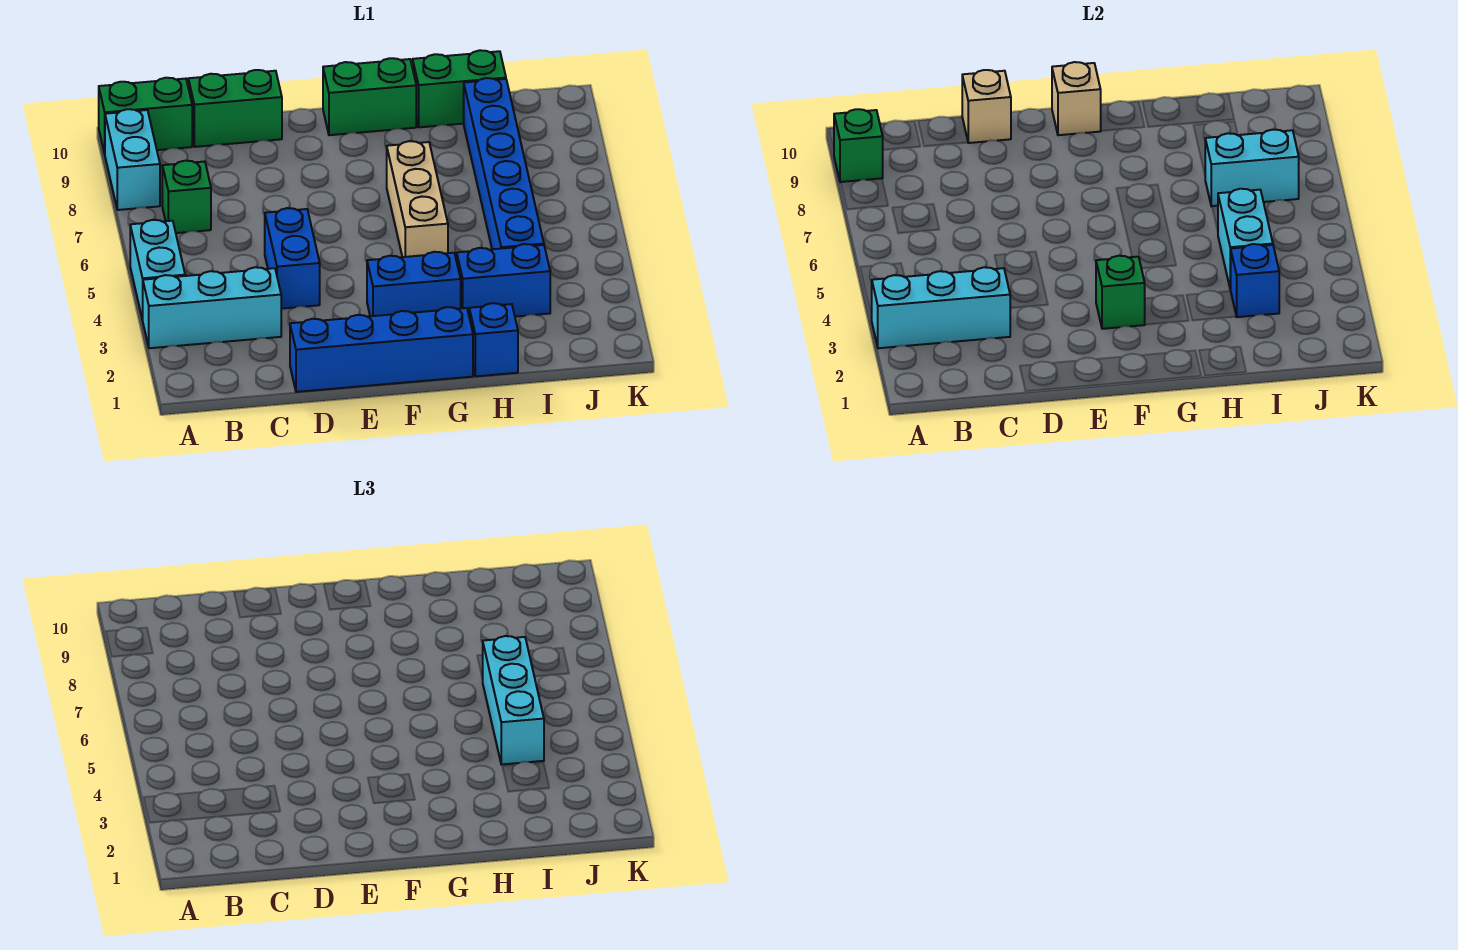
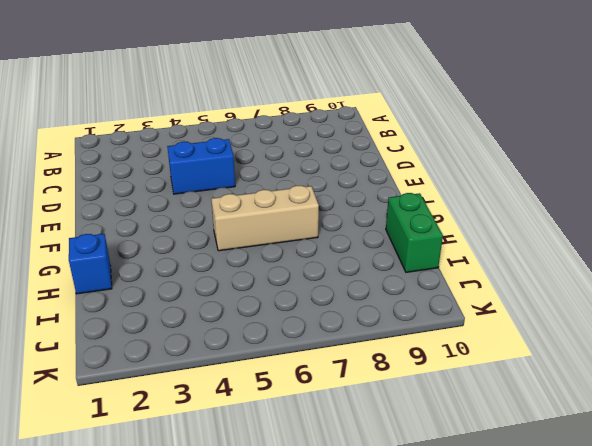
none -> cyan brick A3:C3 level 1
none -> cyan brick A4:A5 level 1
none -> cyan brick A8:A9 level 1

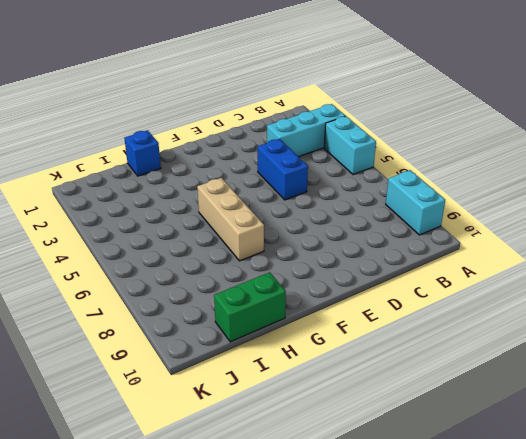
none -> green brick A10:B10 level 1
none -> green brick B7 level 1
none -> green brick C10:D10 level 1

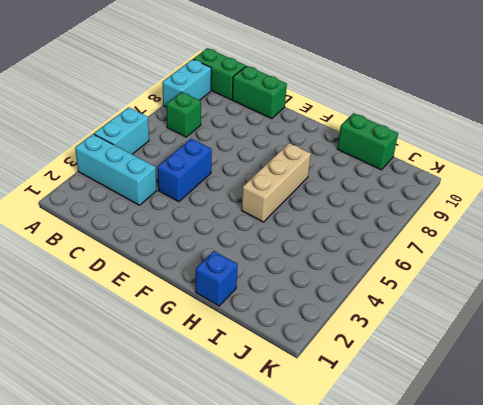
none -> blue brick D1:G1 level 1
none -> blue brick F3:G3 level 1
none -> green brick F10:G10 level 1

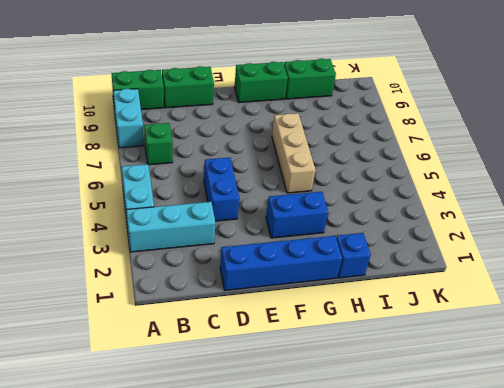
none -> blue brick H3:I3 level 1
none -> blue brick I4:I9 level 1
none -> cyan brick A3:C3 level 2

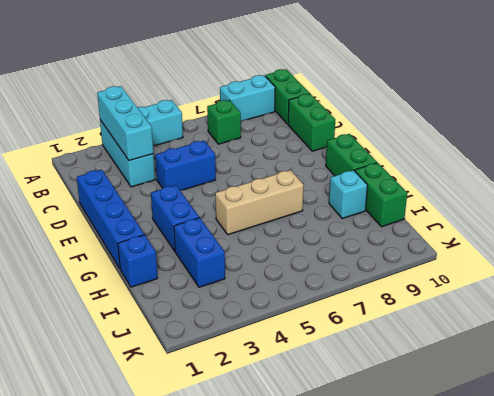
cyan brick H9 level 1 -> none
none -> blue brick I4:I9 level 1
none -> green brick A9 level 2
none -> tan brick D10 level 2

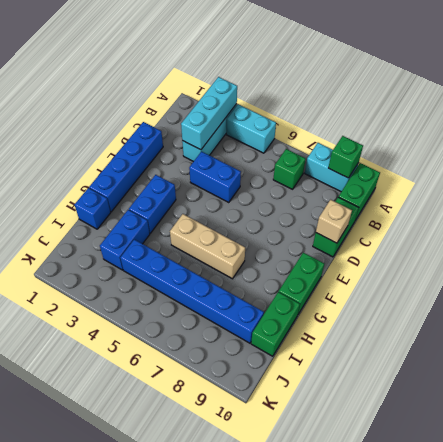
none -> green brick F3 level 2
none -> tan brick F10 level 2
none -> blue brick I3 level 2

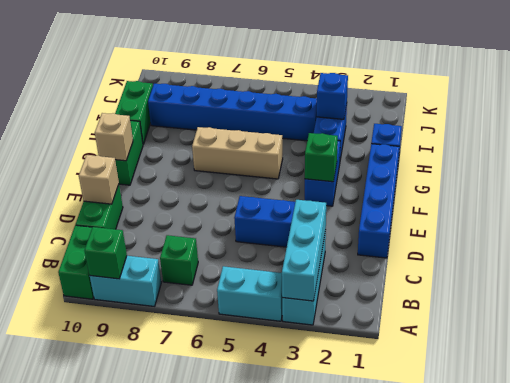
none -> cyan brick I4:I5 level 2
none -> cyan brick I7:J7 level 2
none -> cyan brick I4:I6 level 3

